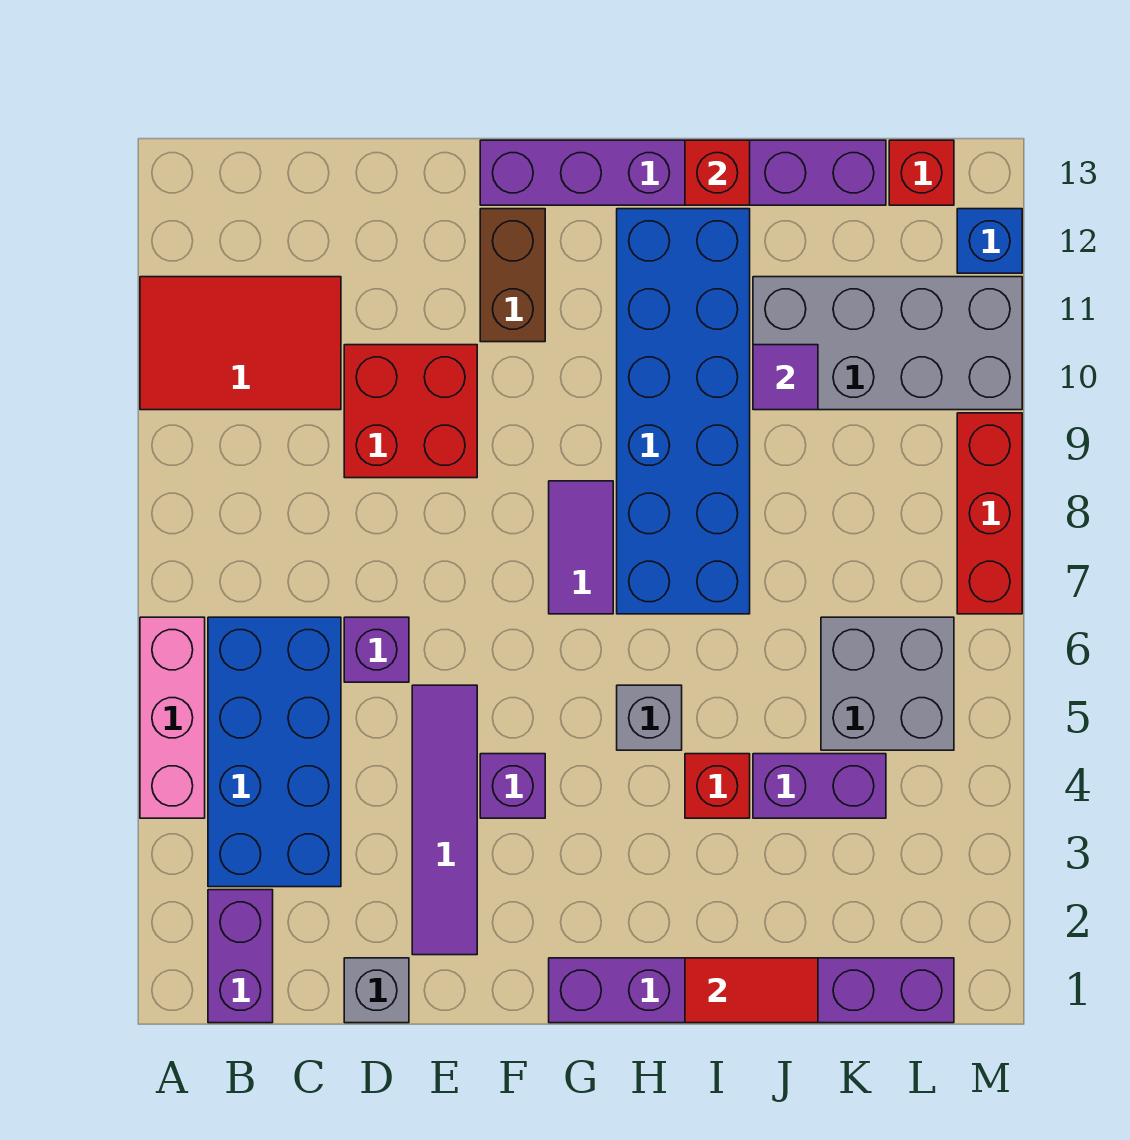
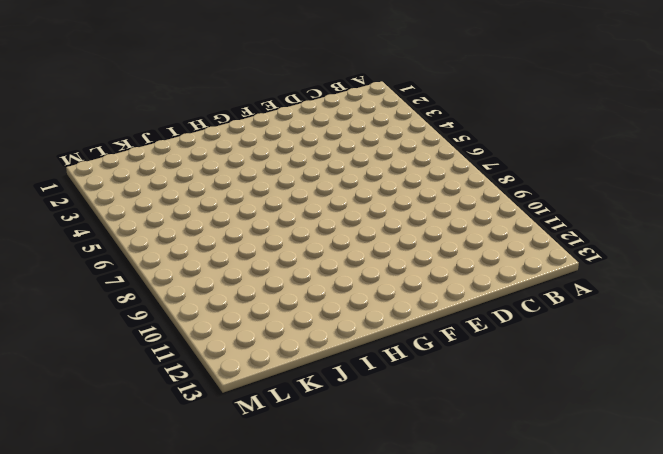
none -> pink brick A4:A6 level 1
none -> red tile A10:C11 level 1
none -> purple brick B1:B2 level 1

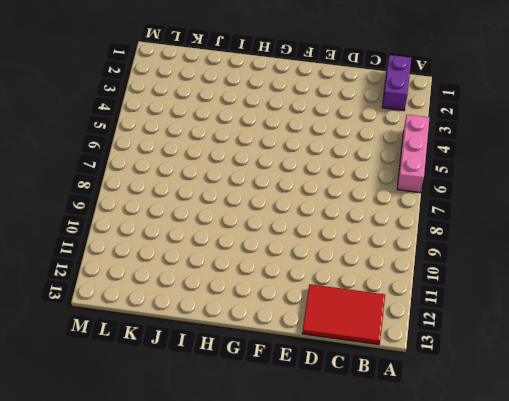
red tile B12:D13 level 1 -> red tile A10:C11 level 1
none -> blue brick B3:C6 level 1
none -> grey brick D1 level 1
none -> purple brick D6 level 1

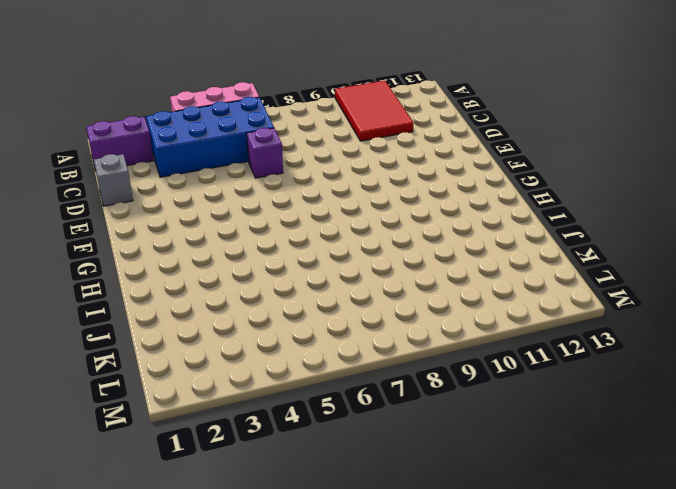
none -> red brick D9:E10 level 1
none -> purple tile E2:E5 level 1
none -> purple brick F4 level 1

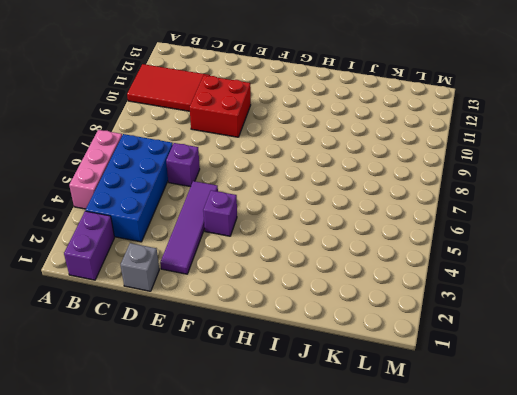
none -> brown brick F11:F12 level 1
none -> purple brick F13:K13 level 1
none -> purple brick G1:L1 level 1

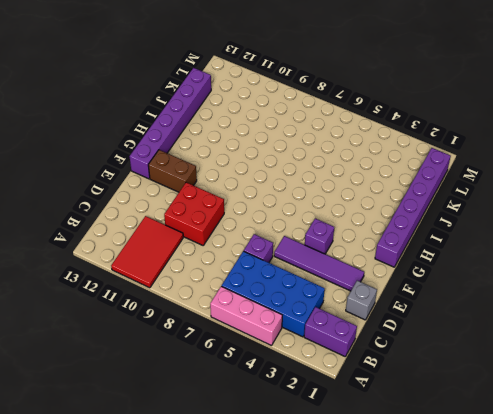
none -> purple tile G7:G8 level 1
none -> grey brick H5 level 1
none -> blue brick H7:I12 level 1

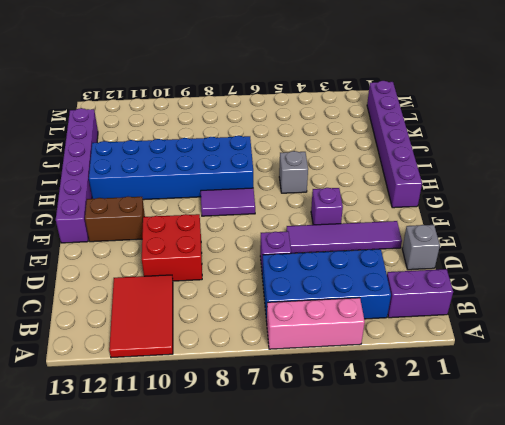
none -> red brick I4 level 1
none -> purple brick J4:K4 level 1
none -> grey brick J10:M11 level 1

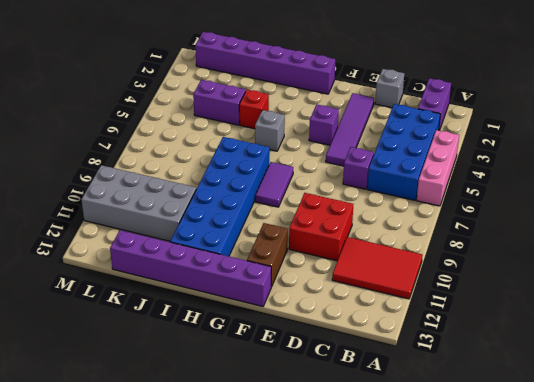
none -> grey brick K5:L6 level 1
none -> red brick L13 level 1
none -> red brick M7:M9 level 1

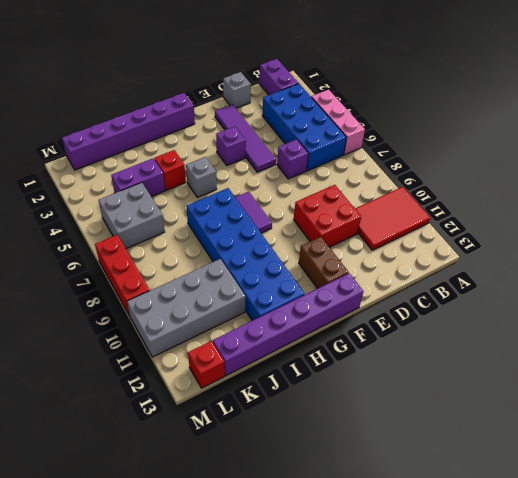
none -> blue brick M12 level 1
none -> red tile I1:J1 level 2
none -> red brick I13 level 2

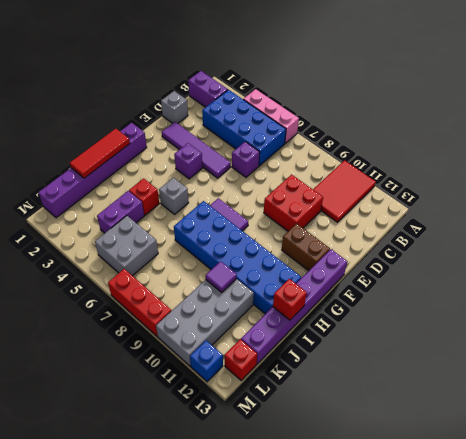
red tile H1:J1 level 2 -> red tile I1:J1 level 2

